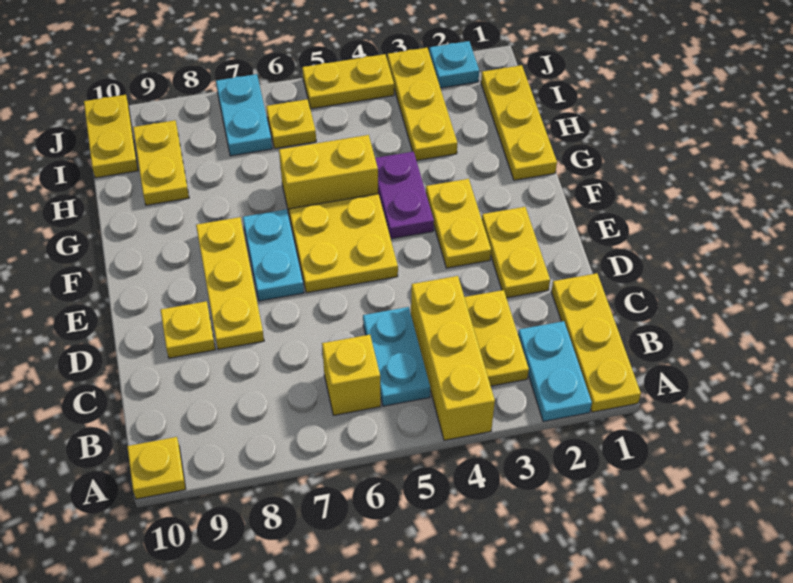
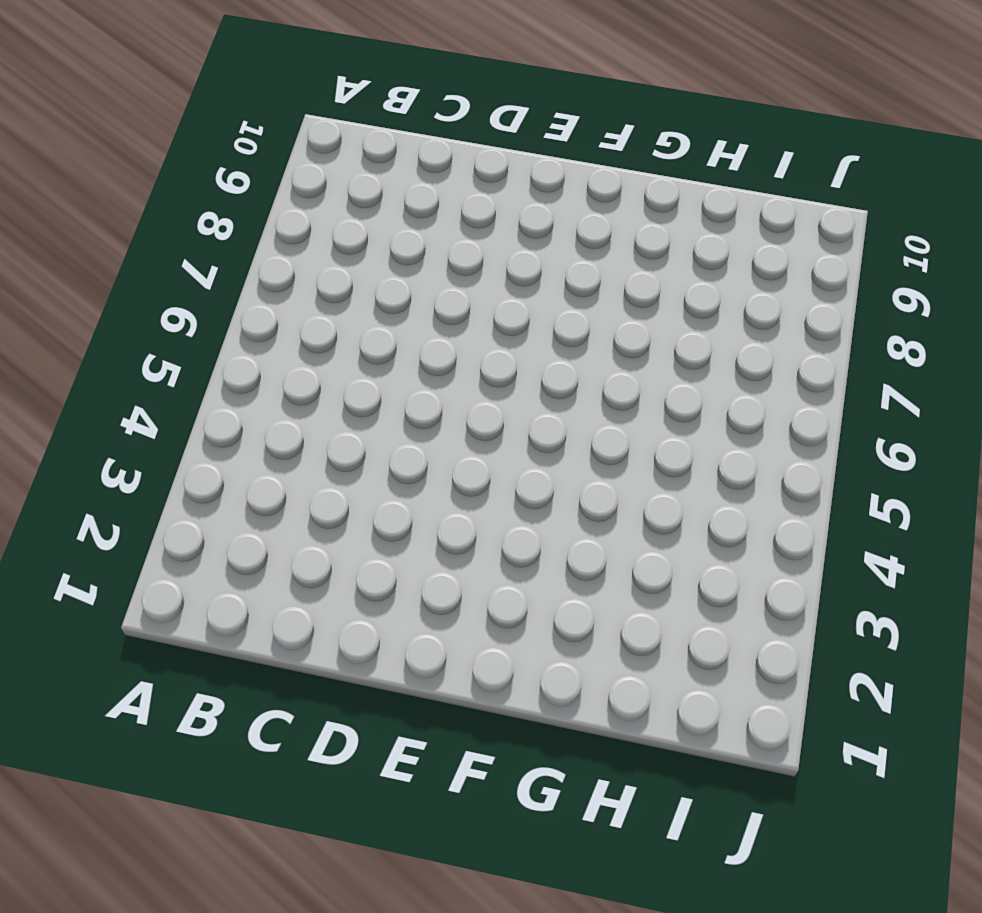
none -> yellow plate A1:C1 level 1
none -> cyan plate A2:B2 level 1
none -> yellow brick A4:C4 level 1

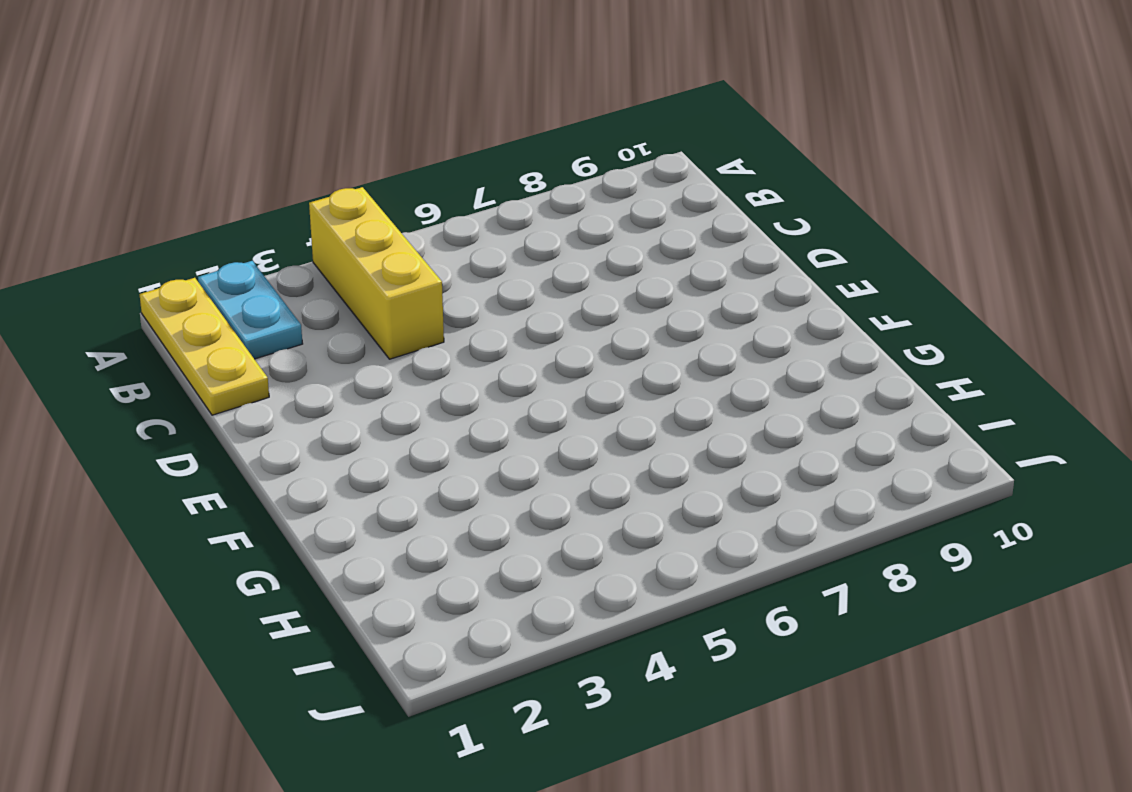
none -> yellow plate A10 level 1
none -> yellow plate B3:C3 level 1
none -> cyan plate B5:C5 level 1

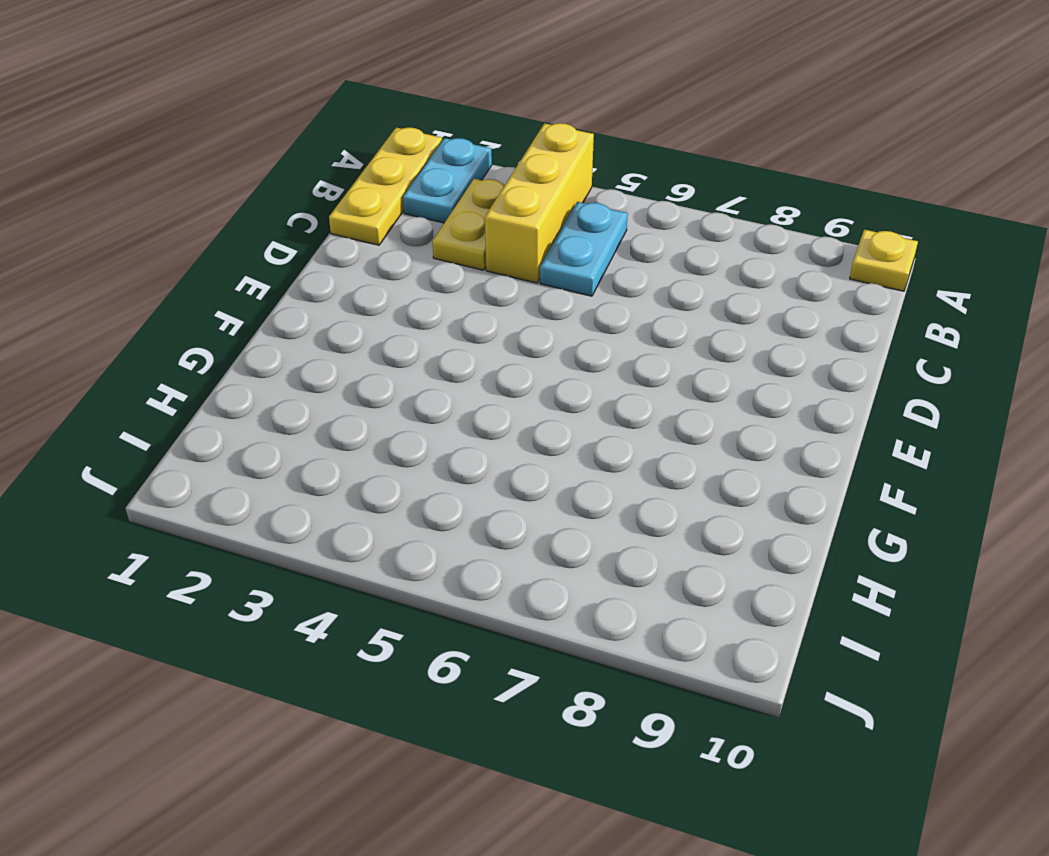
none -> yellow brick B6 level 1
none -> yellow plate D2:E2 level 1
none -> yellow plate D8:F8 level 1

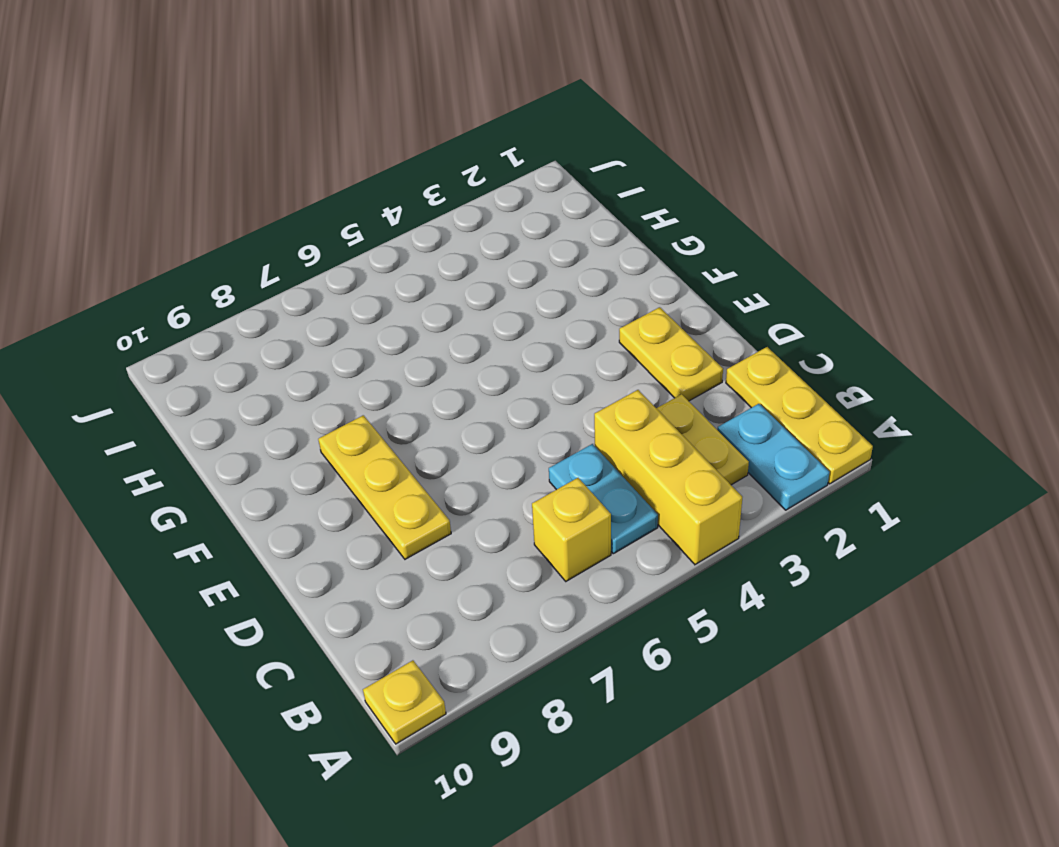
none -> yellow plate D9 level 1
none -> yellow plate E3:F3 level 1
none -> yellow plate E5:F6 level 1

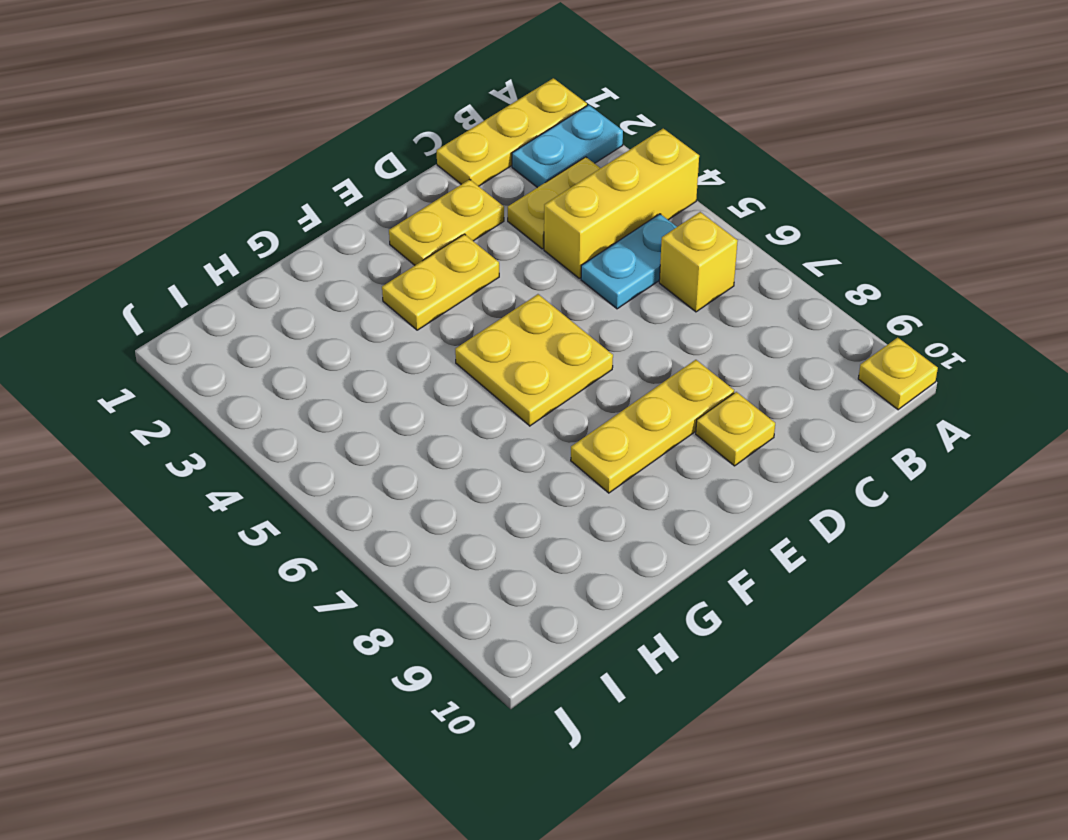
none -> cyan plate E7:F7 level 1
none -> purple plate F4:G4 level 1
none -> yellow plate G1:I1 level 1

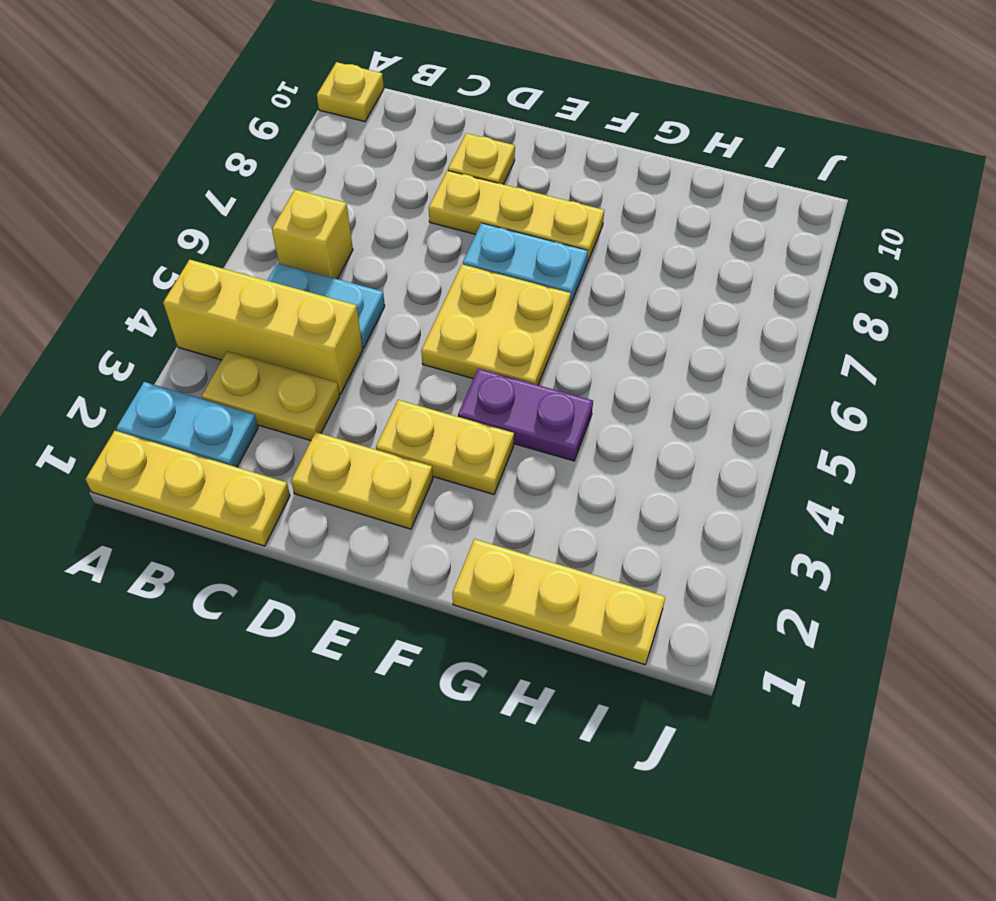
none -> yellow brick G5:G6 level 1
none -> yellow plate H3:J3 level 1
none -> yellow plate H9:I9 level 1

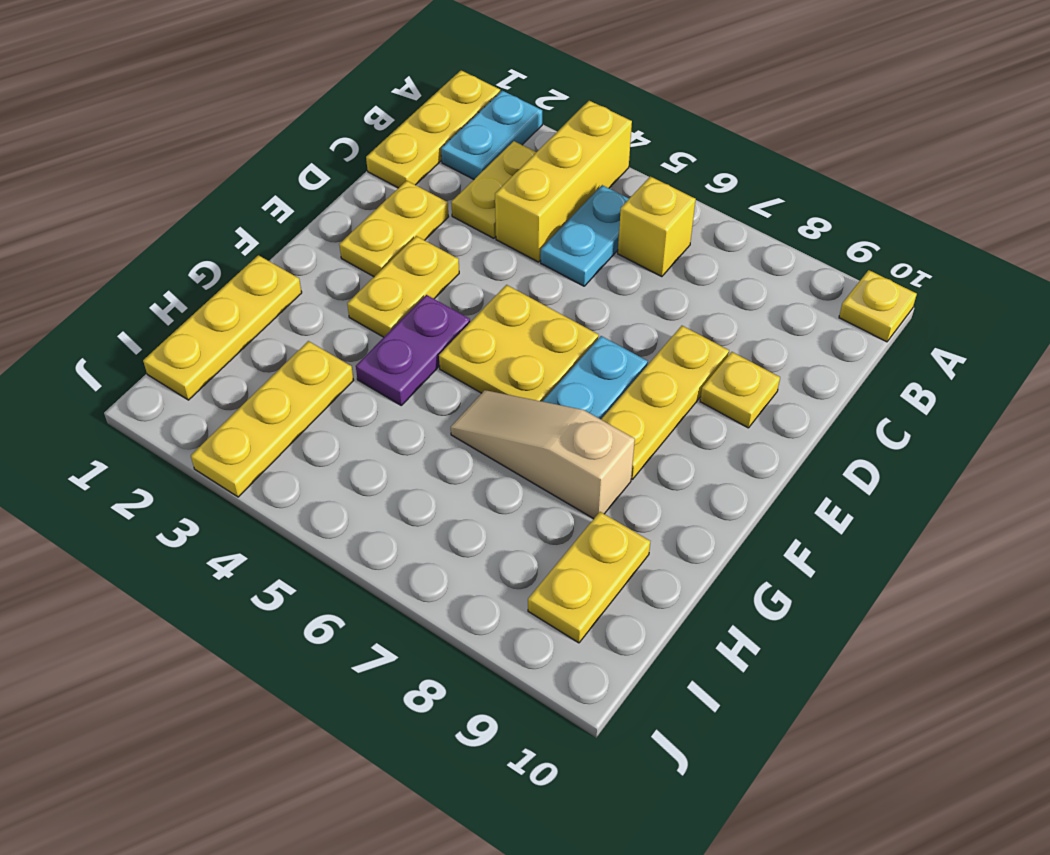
tan slope G6:G8 level 1 top 8 -> yellow brick G5:G6 level 1
none -> yellow plate I6 level 1
none -> cyan plate I7:J7 level 1
none -> yellow plate I10:J10 level 1

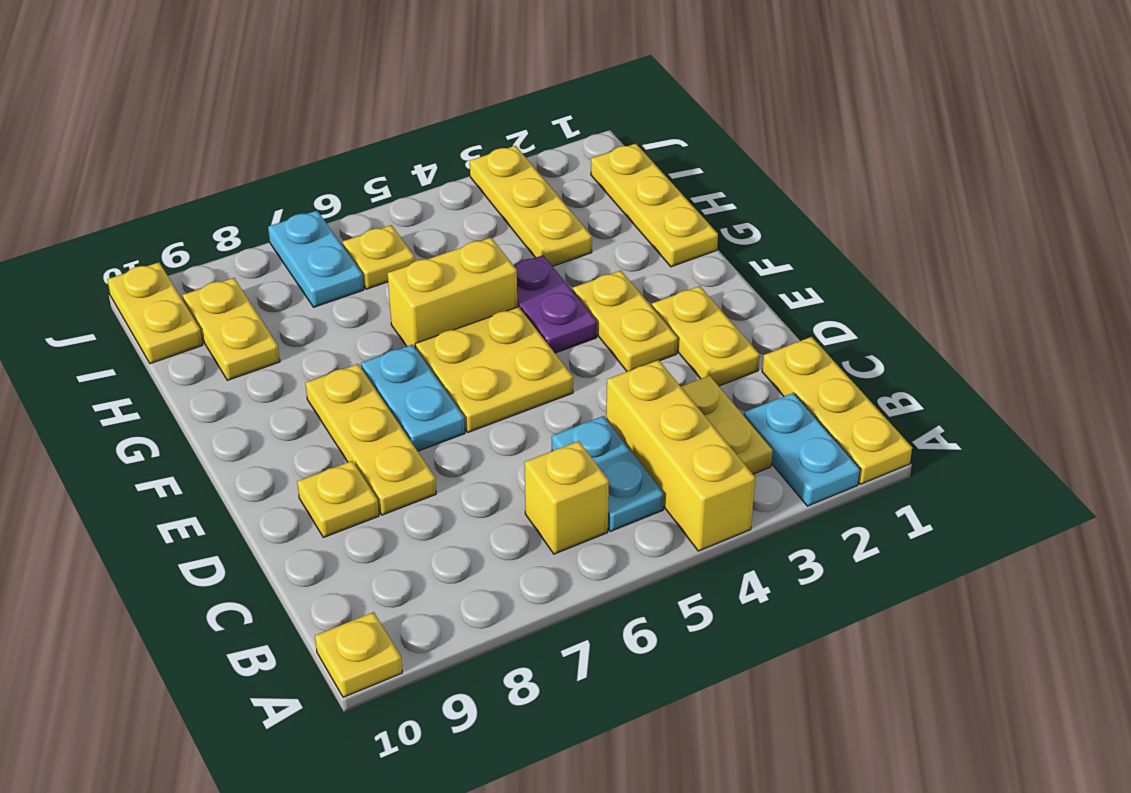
none -> cyan plate J2 level 1
none -> yellow plate J4:J5 level 1

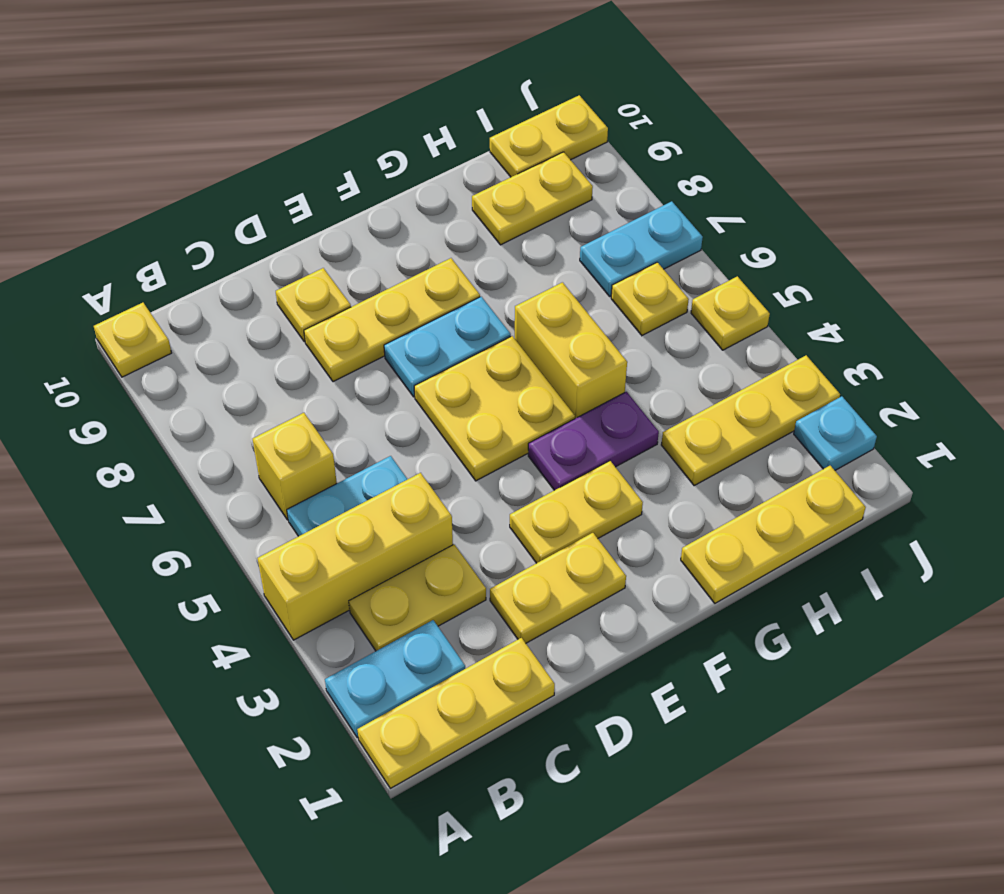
yellow plate J5 level 1 -> yellow plate J4:J5 level 1

